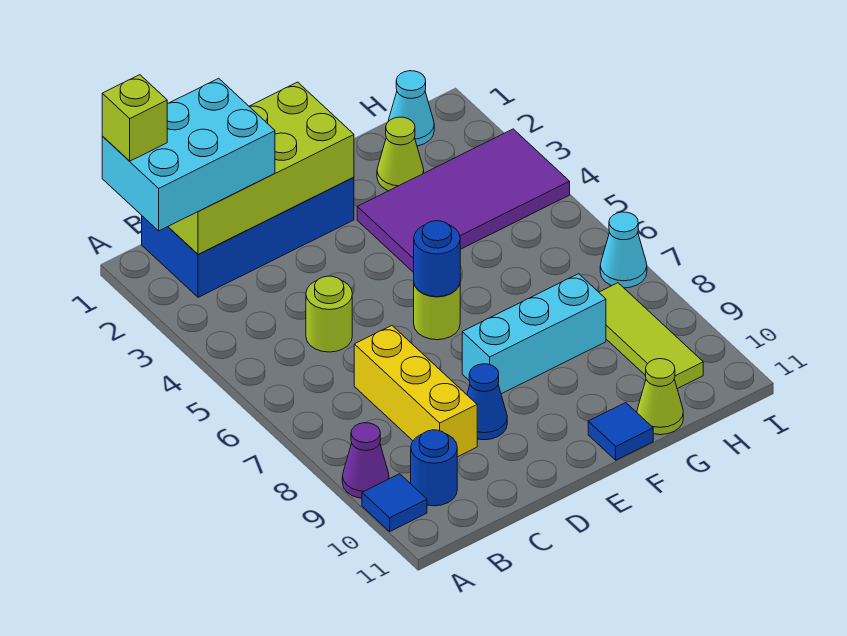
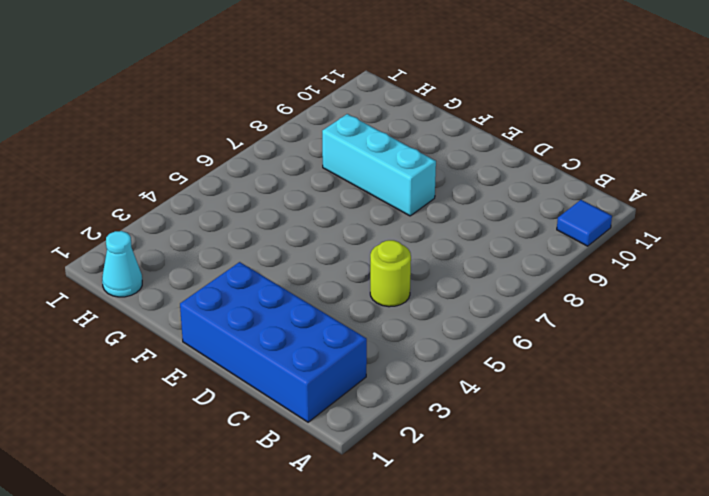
none -> purple cone A9 level 1
none -> blue round brick B10 level 1
none -> yellow brick C7:C9 level 1

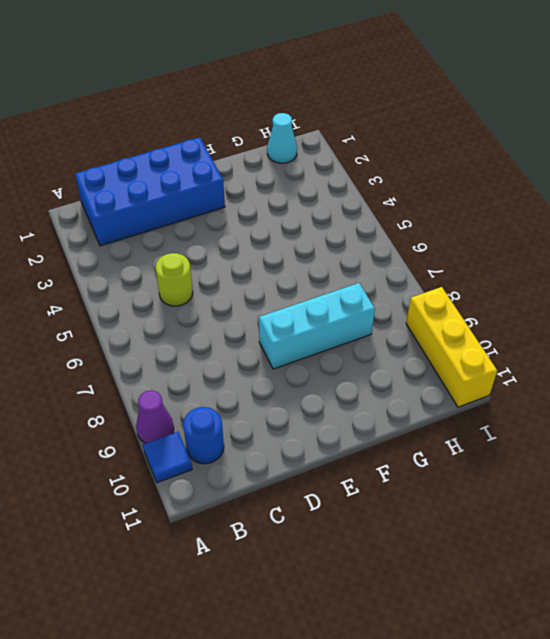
yellow brick I9:I11 level 1 -> yellow brick C7:C9 level 1
none -> blue cone D9 level 1
none -> lime round brick E6 level 1
none -> purple tile F3:I4 level 1

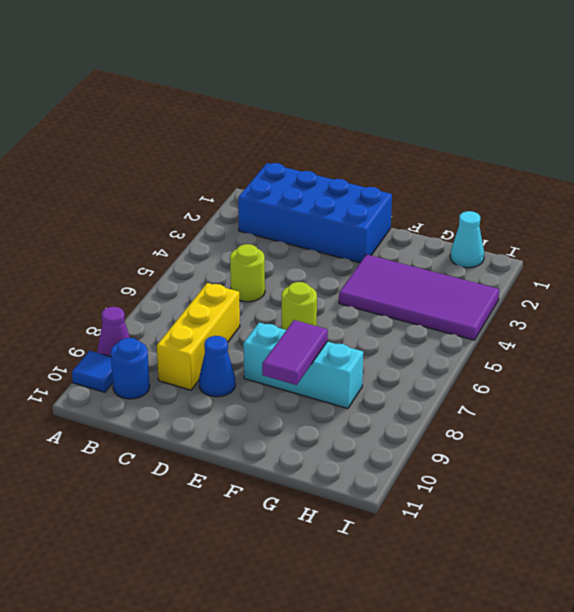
purple tile F8:F9 level 2 -> none
none -> blue tile F11 level 1
none -> lime cone G2 level 1
none -> lime cone G11 level 1

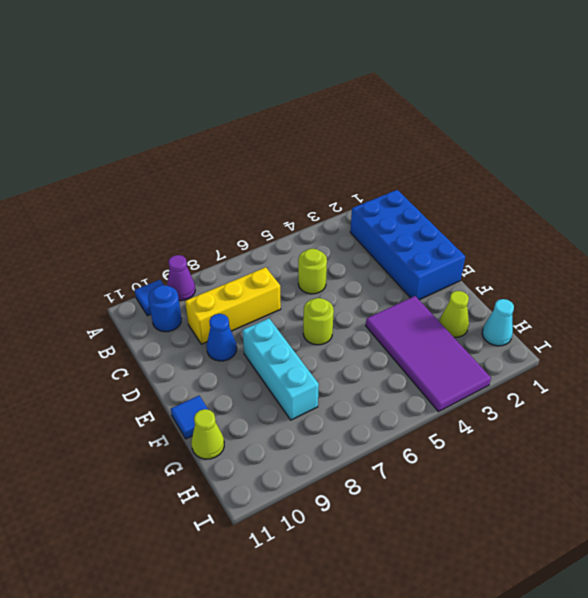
none -> lime tile H8:H10 level 1
none -> cyan cone I7 level 1
none -> lime brick B1:E2 level 2

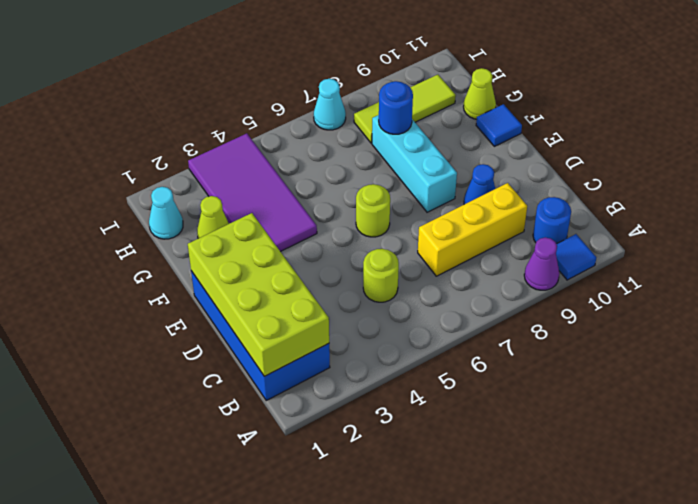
blue round brick G8 level 2 -> blue round brick E6 level 2
none -> cyan brick A1:C2 level 3
none -> lime brick A1 level 4

